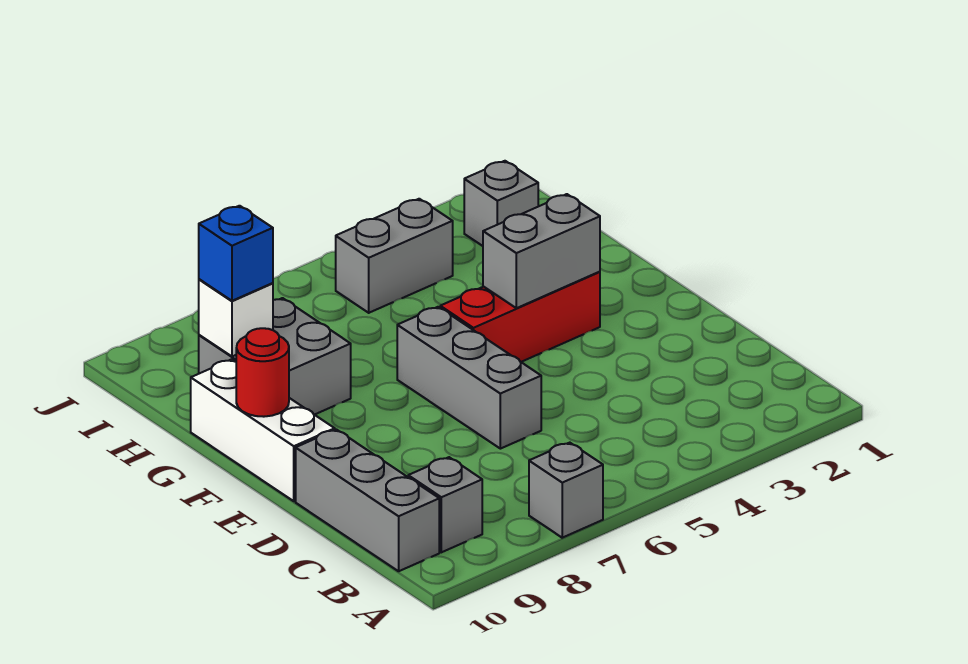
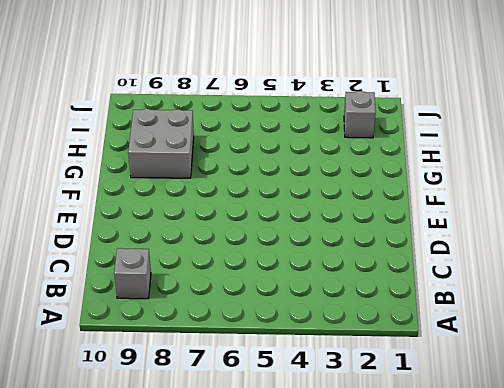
none -> grey brick A7 level 1
none -> grey brick B10:D10 level 1
none -> grey brick D6:F6 level 1

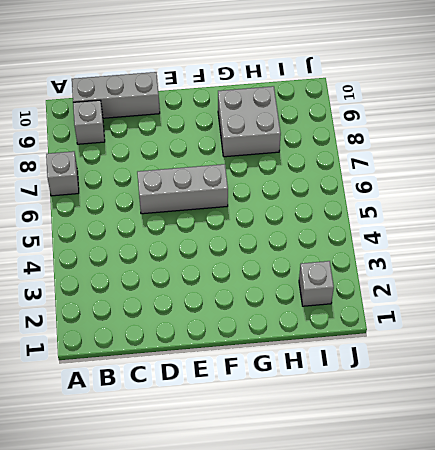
none -> white brick E10:G10 level 1
none -> red brick F3:F5 level 1
none -> grey brick I4:I5 level 1

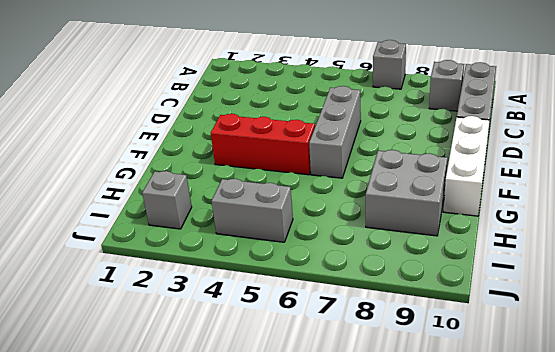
none -> grey brick F3:F4 level 2
none -> red round brick F10 level 2
none -> white brick H9 level 2

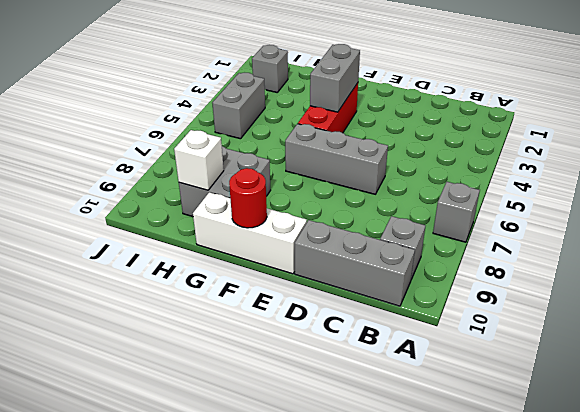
none -> blue brick H9 level 3

